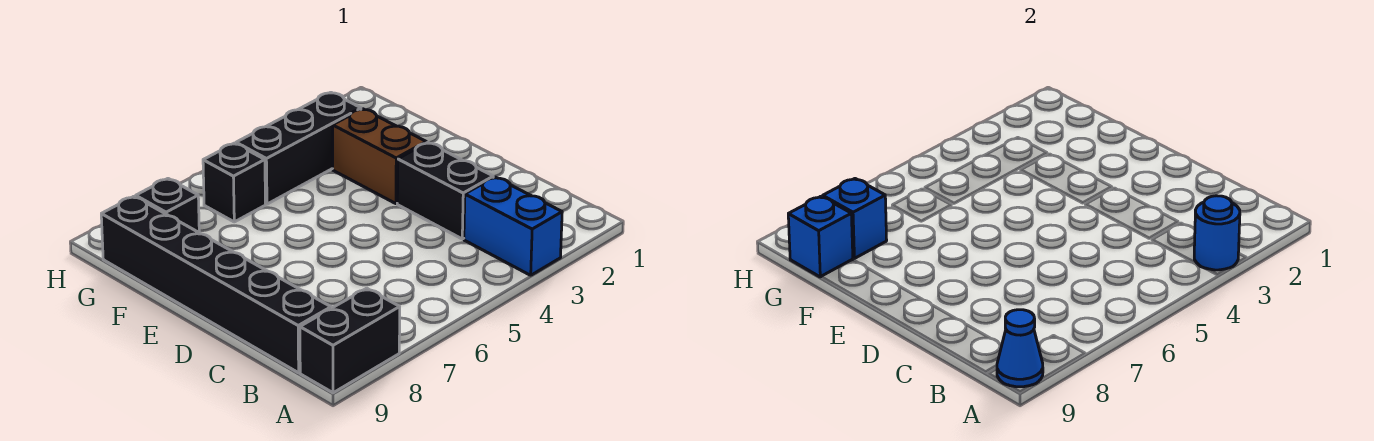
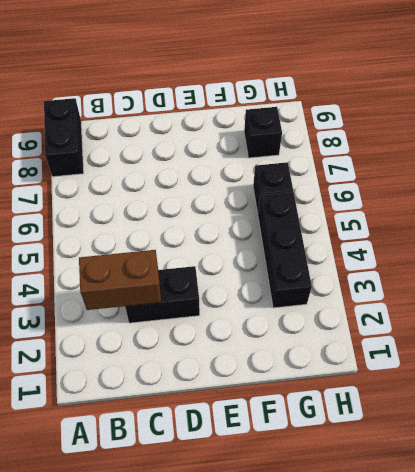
brown brick B3:C3 level 2 -> brown brick E3:F3 level 1
none -> blue brick A3:B3 level 1
none -> black brick B9:G9 level 1
none -> blue round brick A3 level 2

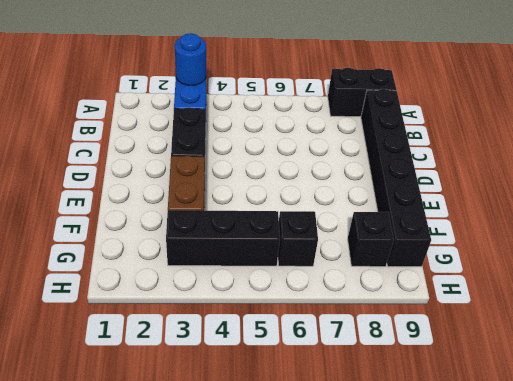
none -> blue cone A9 level 2
none -> blue brick G8 level 2
none -> blue brick G9 level 2

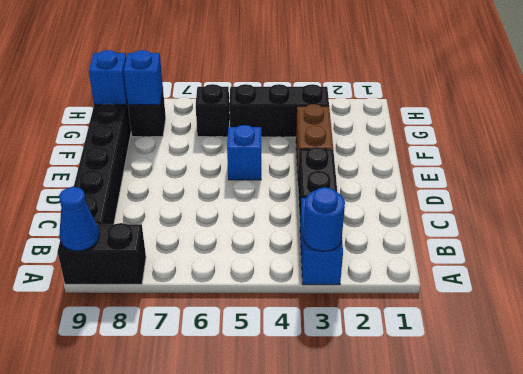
blue brick E5 level 1 -> none

